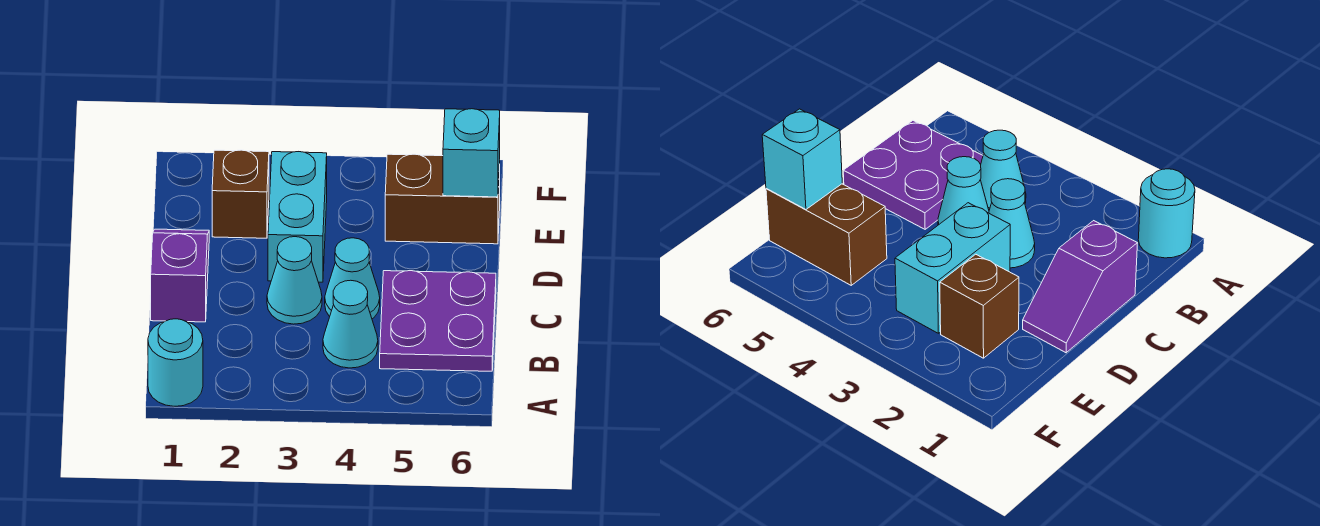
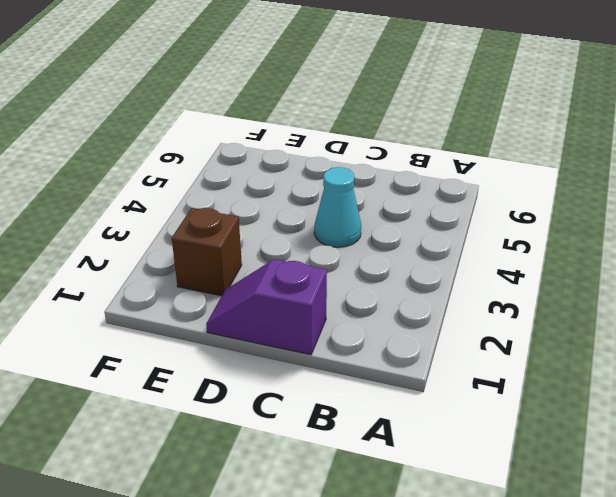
none -> cyan round brick A1 level 1
none -> cyan cone B4 level 1

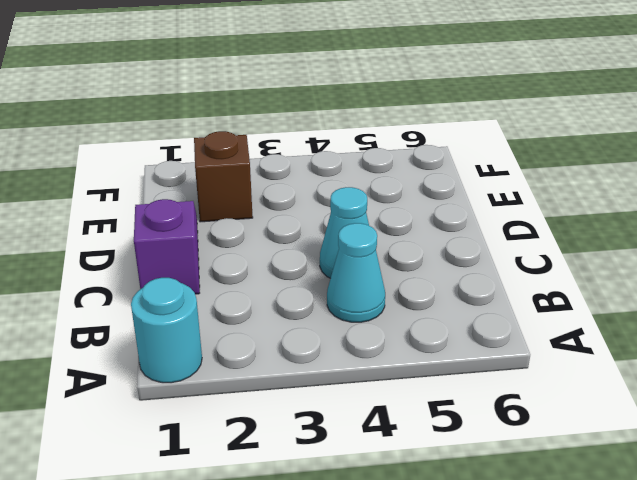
none -> purple plate B5:C6 level 1
none -> cyan cone C3 level 1

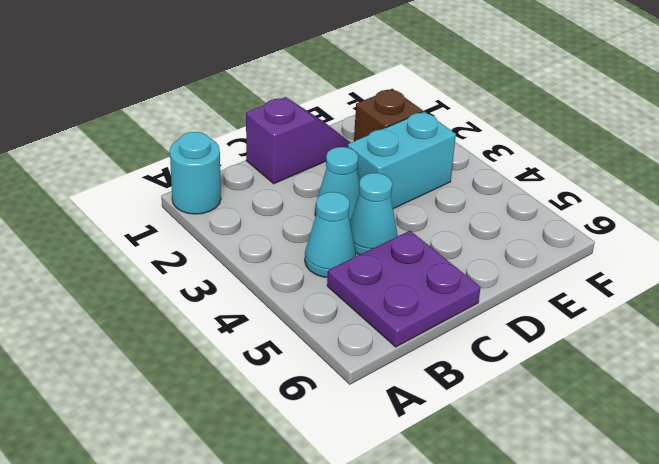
none -> brown brick E5:E6 level 1
none -> cyan brick E6 level 2

